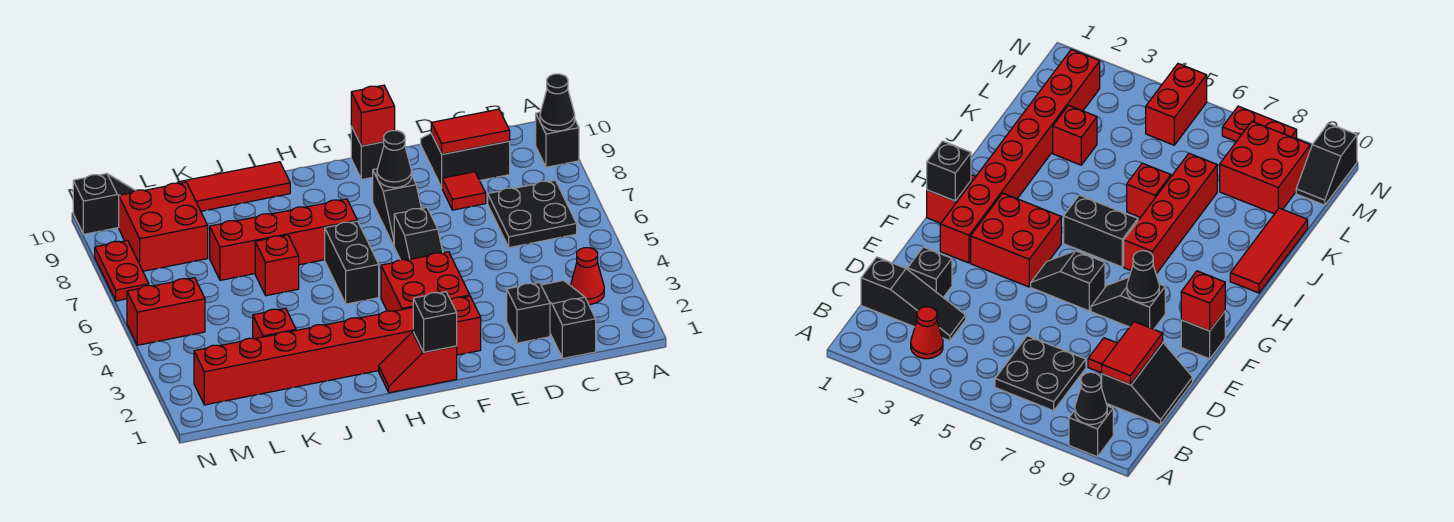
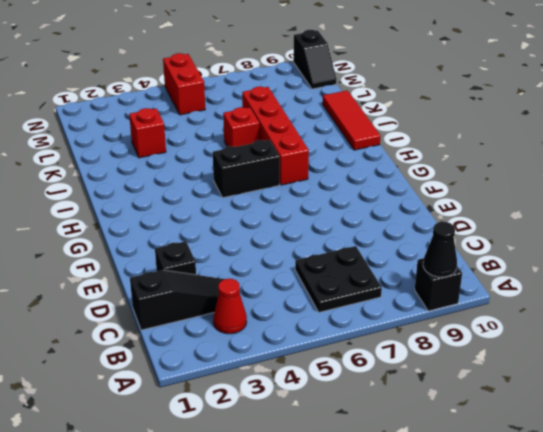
none -> black slope C9:D10 level 1 top 9
none -> red tile D8 level 1
none -> red brick F2:M2 level 1

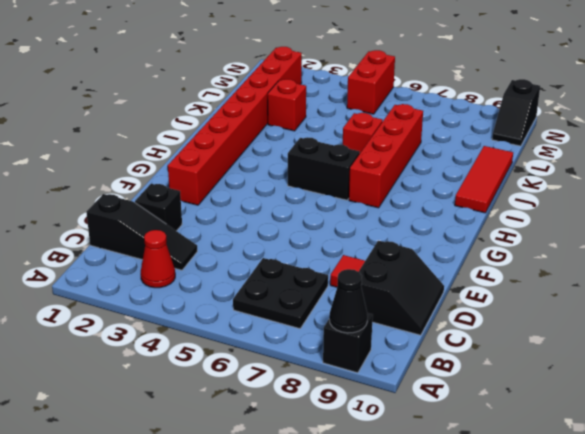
none -> red brick F3:G4 level 1
none -> black slope F5:F6 level 1 top 6
none -> black slope F7:F8 level 1 top 8

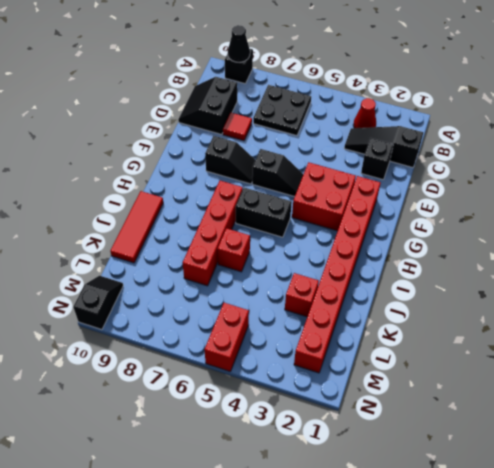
none -> black brick F10 level 1
none -> red slope G1:H1 level 1 top G
none -> red brick L8:M9 level 1

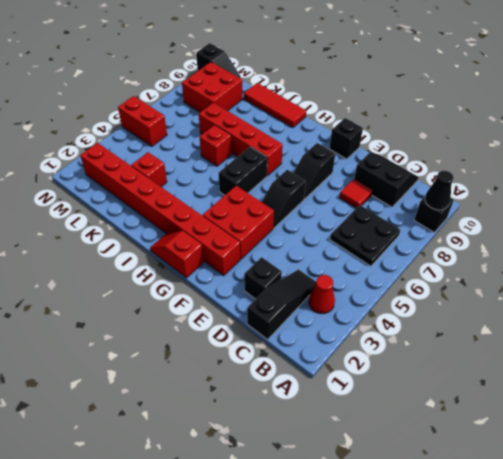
none -> red plate N7:N8 level 1
none -> red tile C9:D9 level 2
none -> black cone F8 level 2

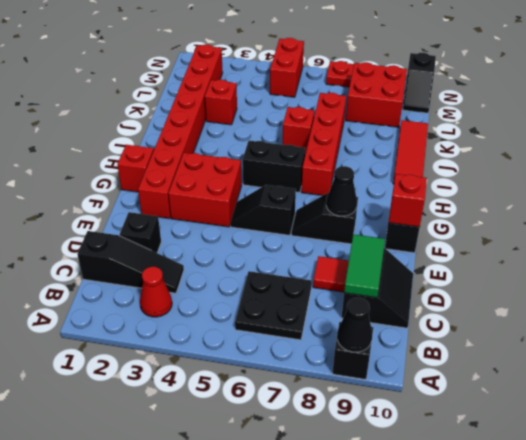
green tile C9:D9 level 2 -> red tile C9:D9 level 2
none -> black brick G1 level 2

